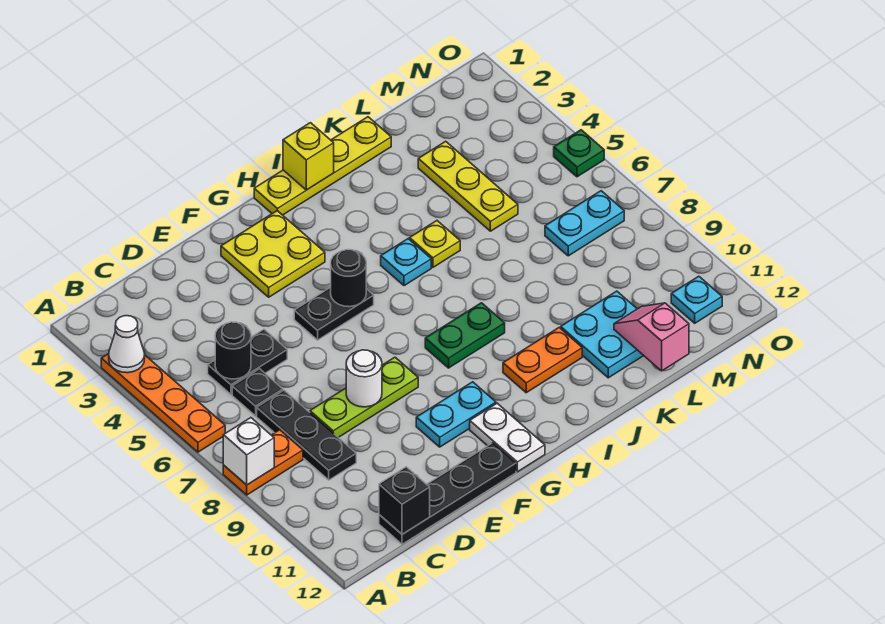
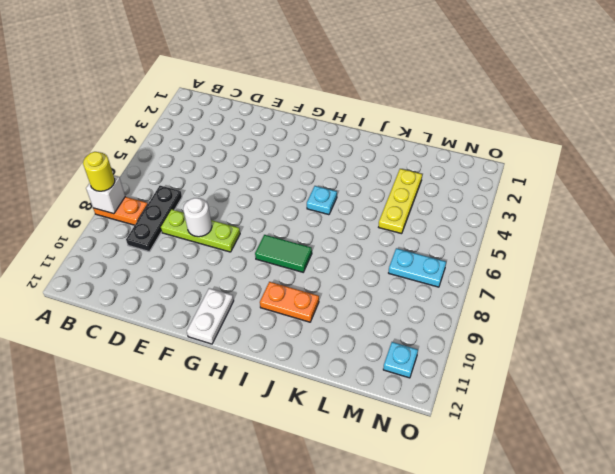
yellow round brick A8 level 3 -> none
green tile H8:I8 level 1 -> green plate H8:I8 level 1
none -> orange plate A3:A6 level 1
none -> black plate C5:D5 level 1
none -> black plate C6 level 1

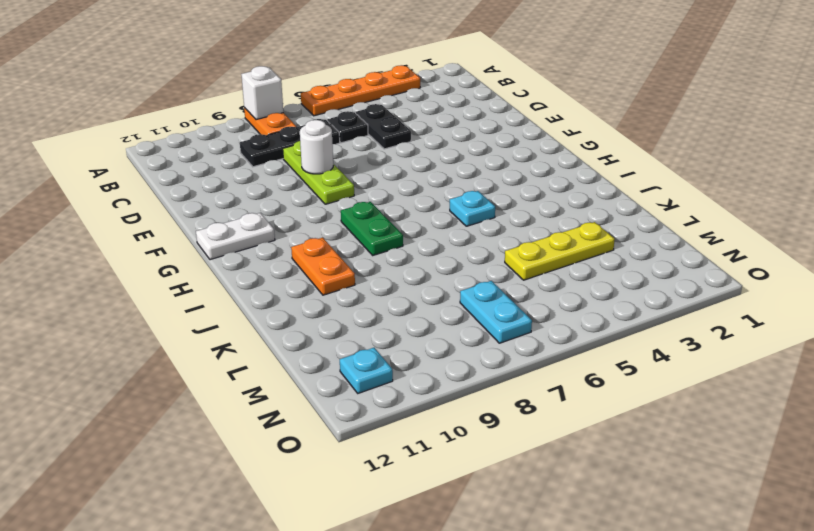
none -> black plate C12:F12 level 1
none -> yellow plate F2:G3 level 1
none -> black plate F5:G5 level 1

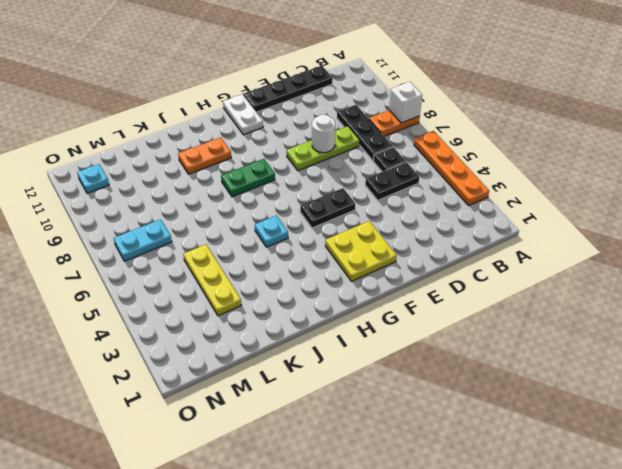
none -> cyan plate F10:G10 level 1
none -> yellow plate H1:K1 level 1
none -> yellow plate J5 level 1

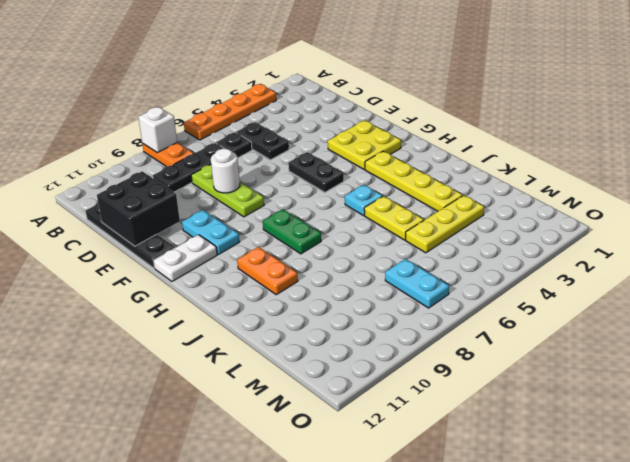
black brick D11:E12 level 2 -> none
yellow plate H3:K3 level 1 -> yellow plate H1:K1 level 1
yellow plate J5:K5 level 1 -> yellow plate J5 level 1
none -> cyan plate K10:L11 level 1
none -> cyan plate N11 level 1
none -> green plate O5 level 1

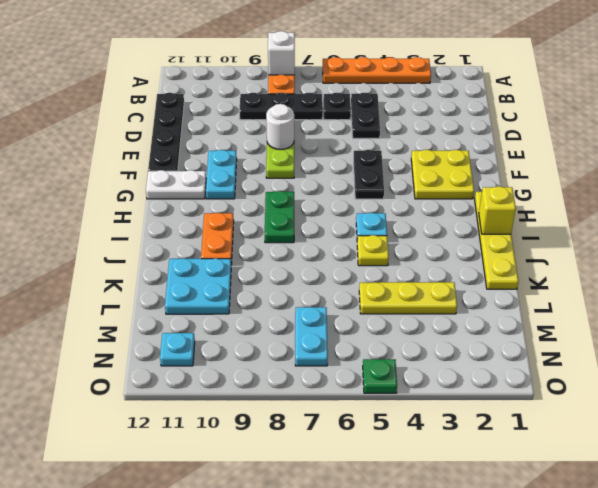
none -> white cone A3 level 2
none -> black round brick C5 level 2
none -> black brick C12 level 2

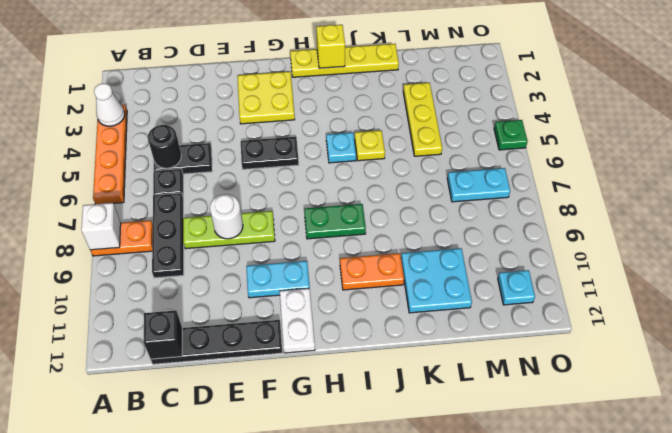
none -> black round brick G5 level 2
none -> pink slope L11:L12 level 2 top 12

